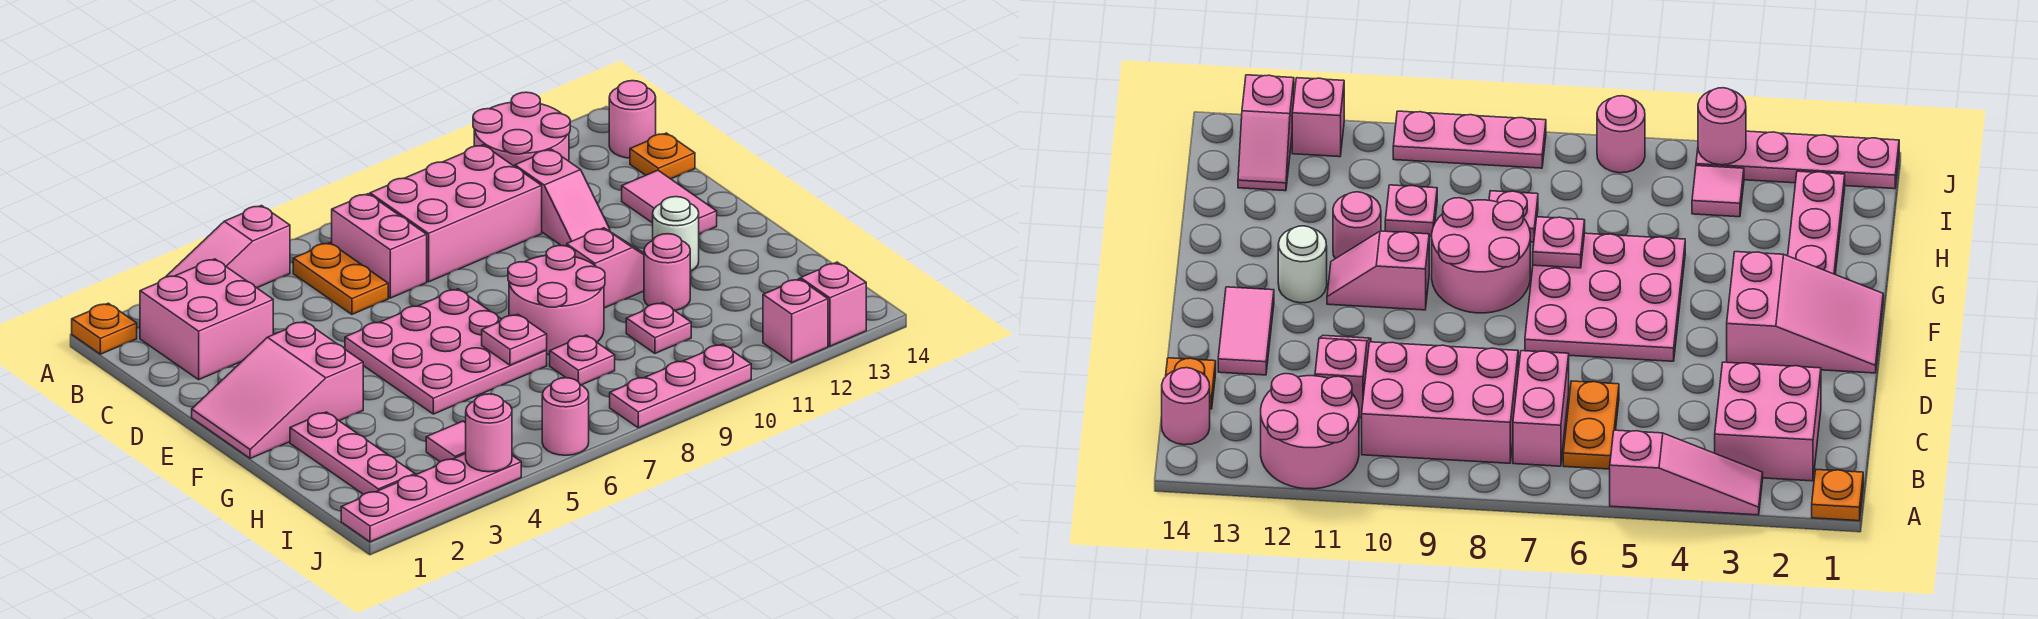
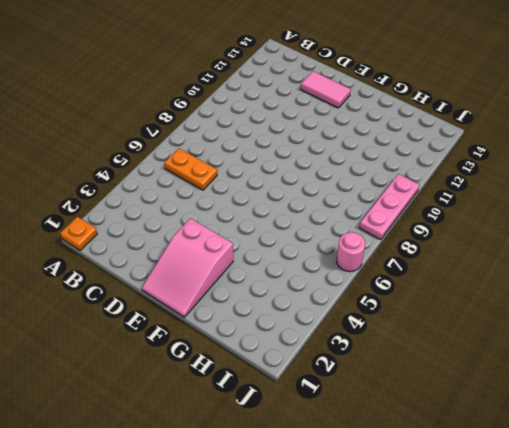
none -> pink slope A3:A5 level 1 top 5
none -> pink round brick A11:B12 level 1
none -> pink brick B2:C3 level 1

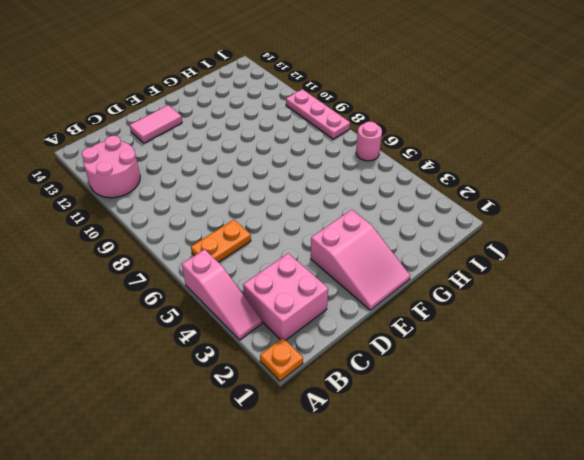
none -> pink brick B7:C7 level 1
none -> pink brick B8:C10 level 1
none -> pink round brick B14 level 1

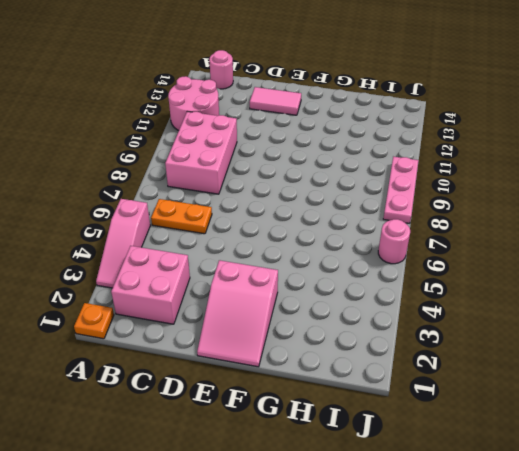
none -> pink brick B7:C7 level 1
none -> pink slope C11:D11 level 1 top C
none -> orange plate C14 level 1

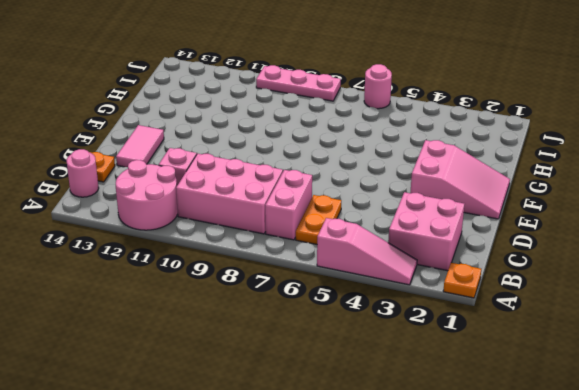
none -> pink plate E5:G7 level 1
none -> pink round brick F8:G9 level 1
none -> pink slope F10:F11 level 1 top 10

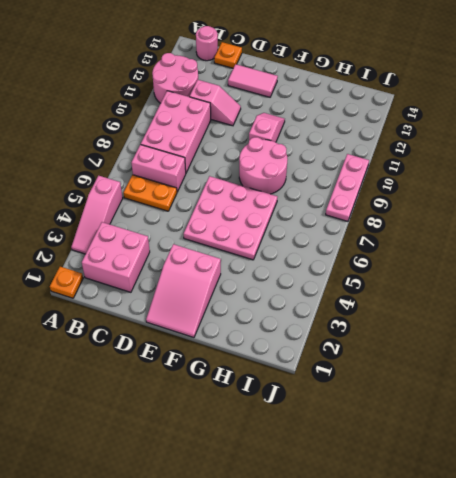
none -> white round brick F12 level 1
none -> pink plate G2:I2 level 1
none -> pink round brick G11 level 1

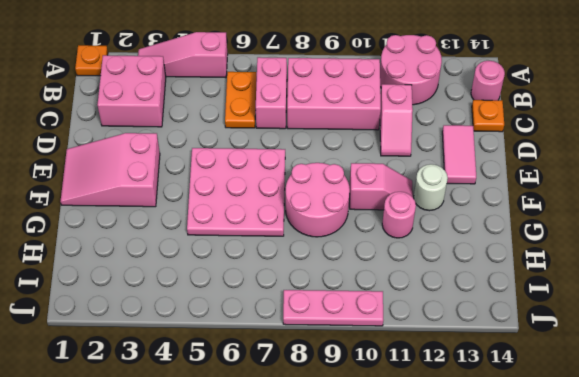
none -> pink plate G2:I2 level 1
none -> pink plate H8 level 1
none -> pink plate H10 level 1

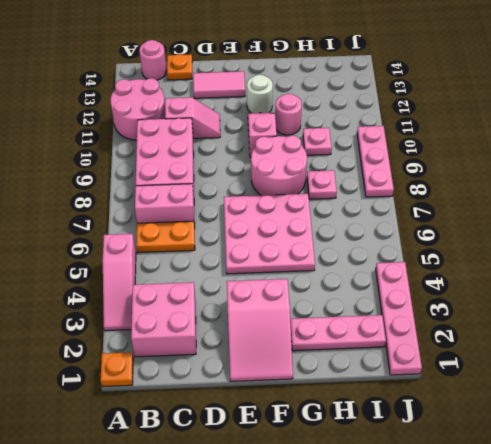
none -> pink tile I4 level 1
none -> pink slope I13:J13 level 1 top J
none -> pink round brick J6 level 1

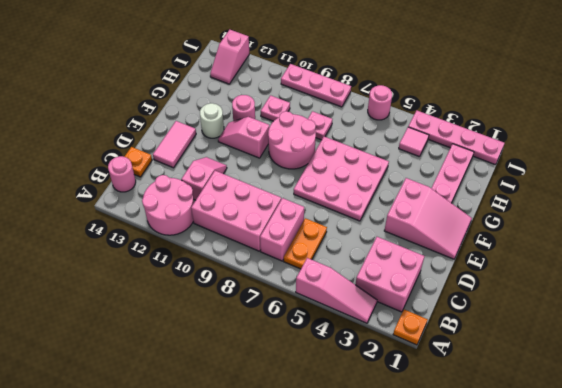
none -> pink brick J12 level 1
none -> pink plate G7 level 2
none -> pink round brick J4 level 2

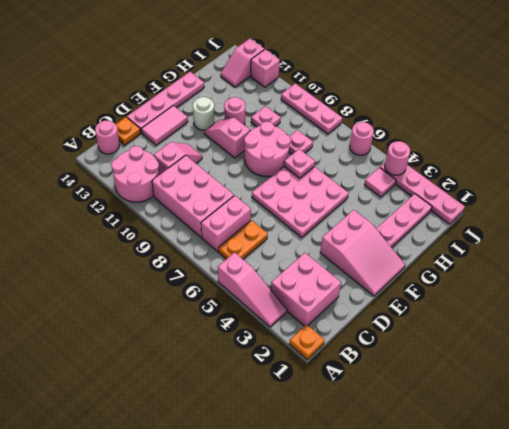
pink plate D14:G14 level 1 -> none

